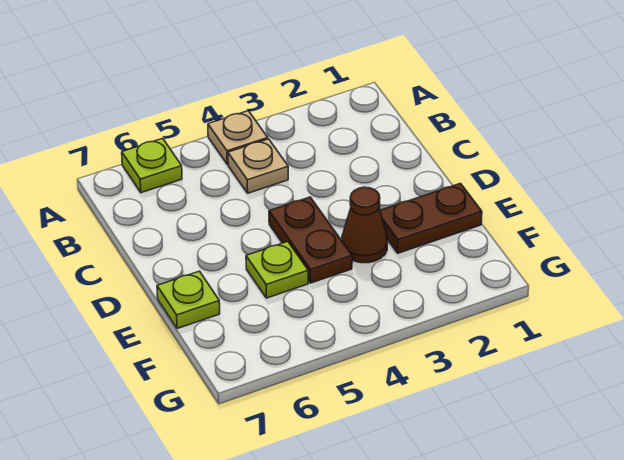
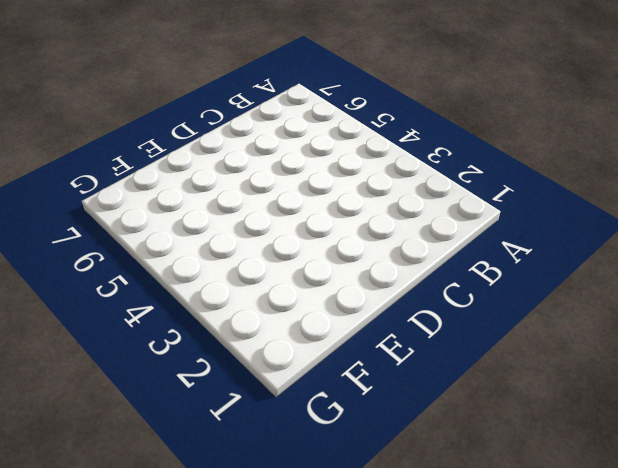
none -> tan plate A4 level 1
none -> lime plate A6 level 1

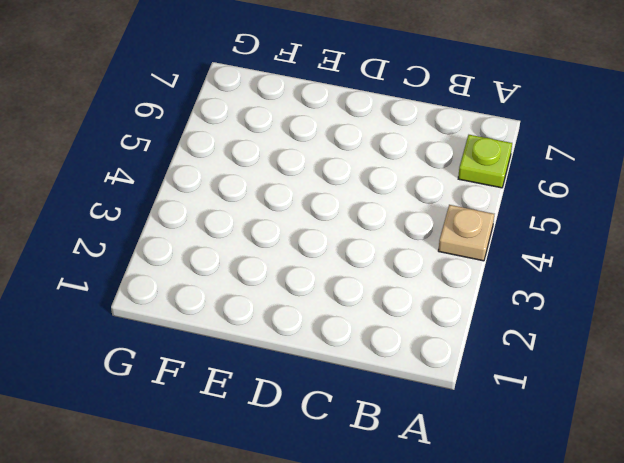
none -> tan plate B4 level 1
none -> brown plate D4:E4 level 1

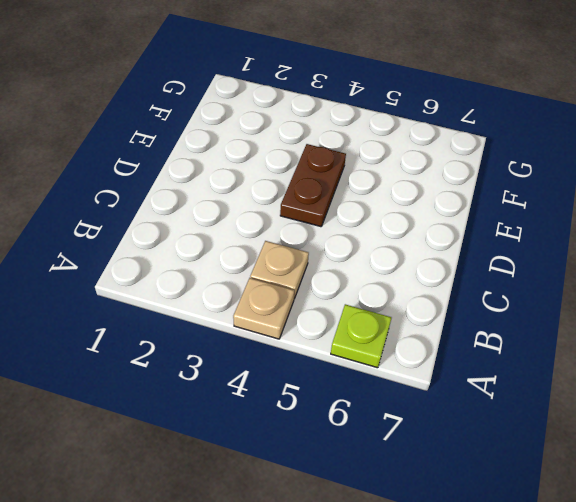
none -> brown plate E1:E2 level 1
none -> brown cone E3 level 1

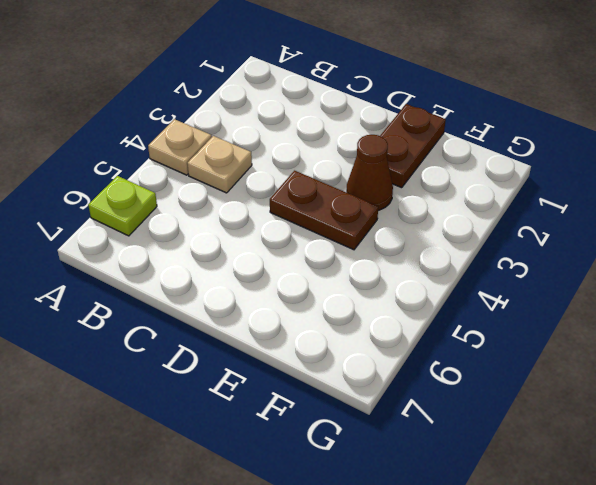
none -> lime plate E5 level 1
none -> lime plate E7 level 1

